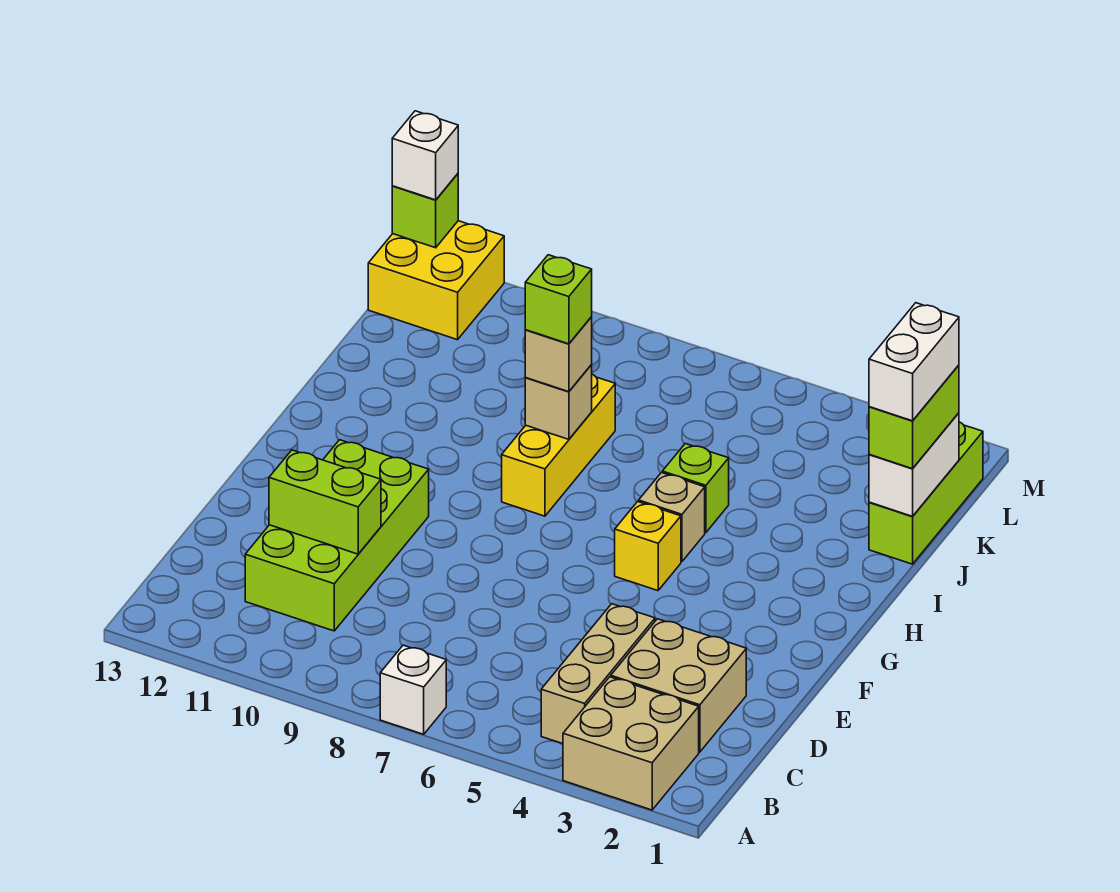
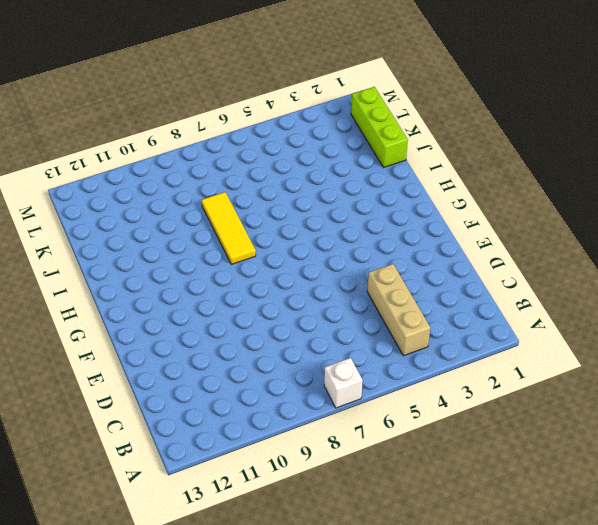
yellow tile H8:J8 level 1 -> yellow brick H8:J8 level 1
none -> tan brick A2:B3 level 1
none -> tan brick C2:D3 level 1
none -> lime brick C10:F11 level 1

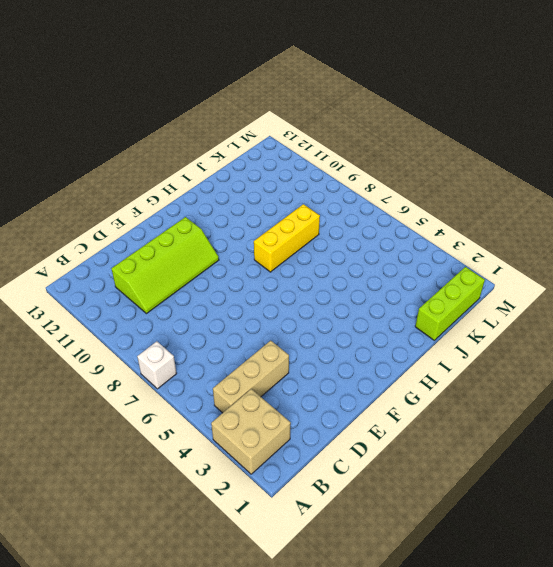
lime slope C10:F11 level 1 top 11 -> lime brick C10:F11 level 1
none -> tan brick C2:D3 level 1
none -> yellow brick G5 level 1
none -> tan brick H5 level 1

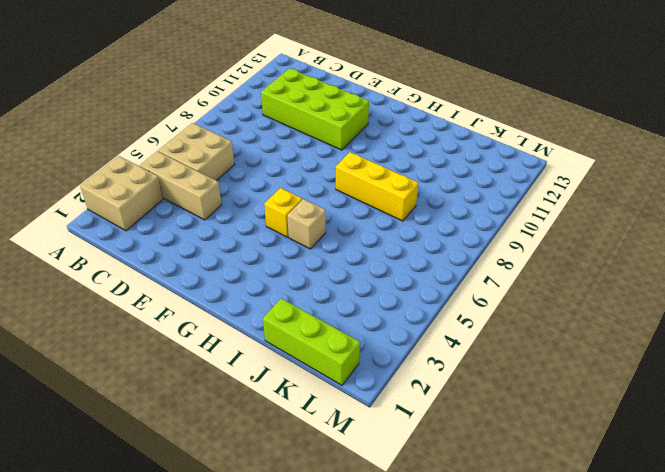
tan brick B5:C6 level 1 -> tan brick C2:D3 level 1
none -> white brick A7 level 1
none -> lime brick I5 level 1
none -> yellow brick L12:M13 level 1

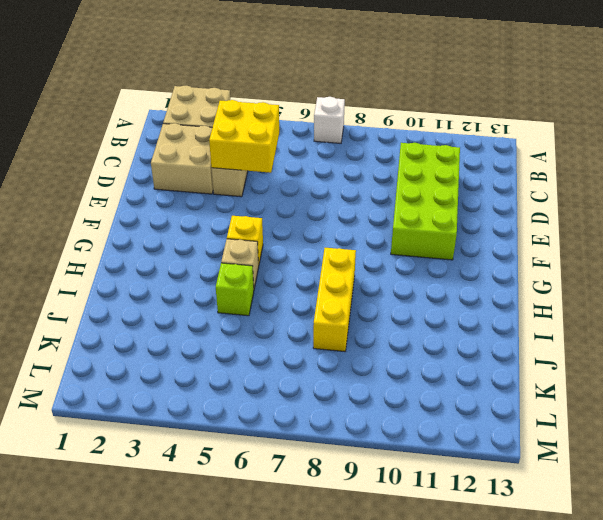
yellow brick C4:D5 level 2 -> yellow brick L12:M13 level 1
none -> lime brick J1:L1 level 1
none -> lime brick D10:D11 level 2
none -> tan brick I8 level 2

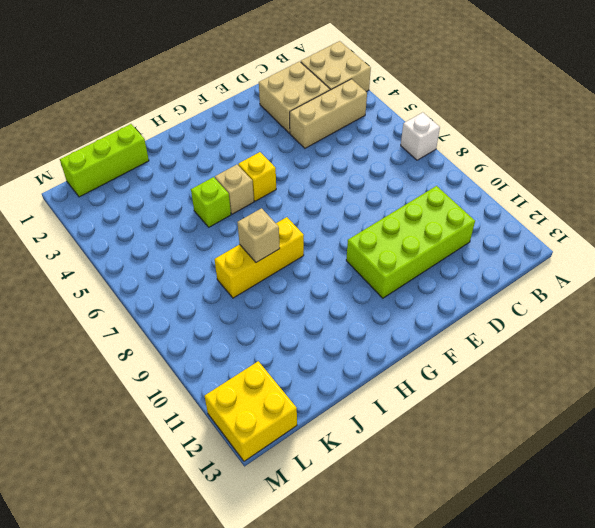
none -> lime brick D10:D11 level 2
none -> white brick J1:K1 level 2
none -> lime brick M13 level 2

